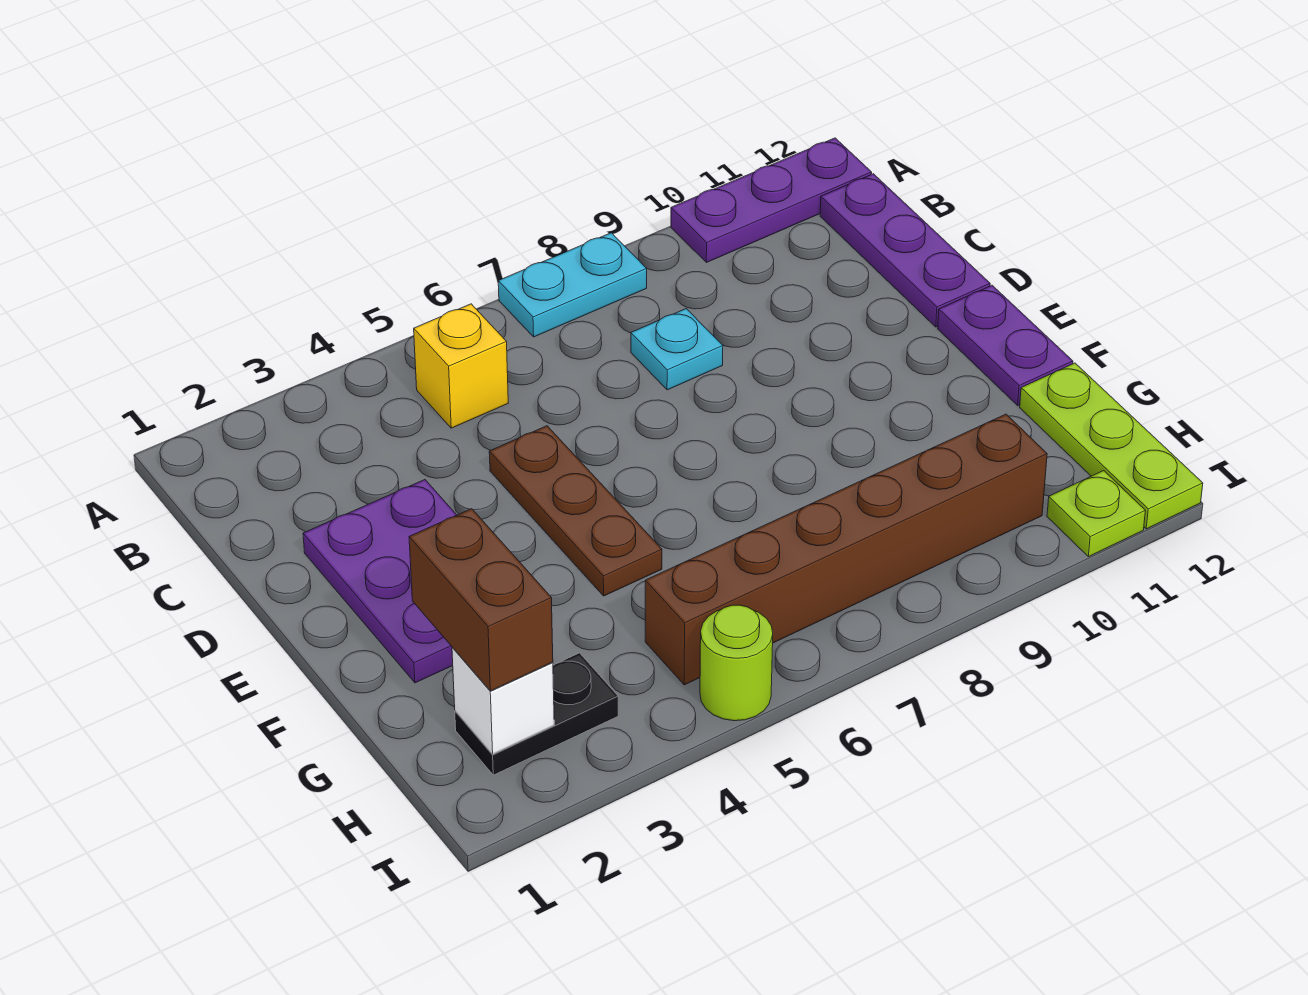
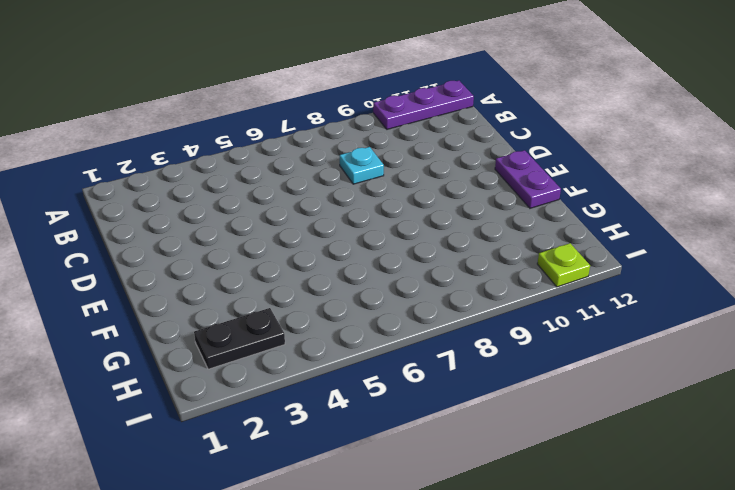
none -> cyan plate A7:A8 level 1
none -> yellow brick B5 level 1
none -> purple plate B12:D12 level 1

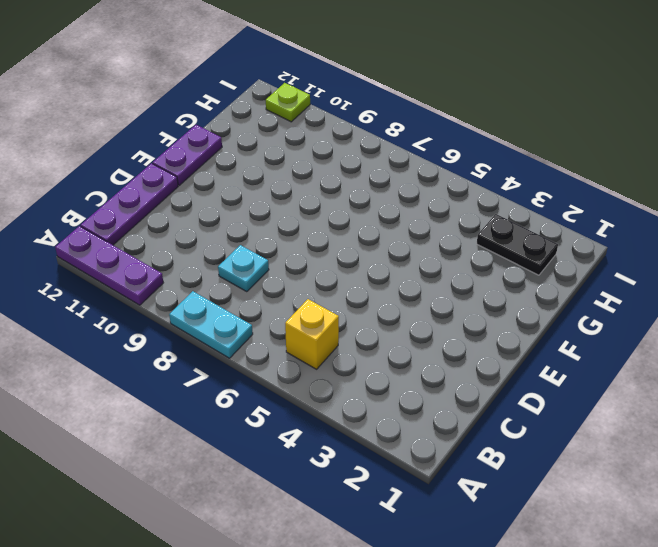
none -> purple plate D2:F3 level 1
none -> brown plate D5:F5 level 1
none -> lime plate G12:I12 level 1

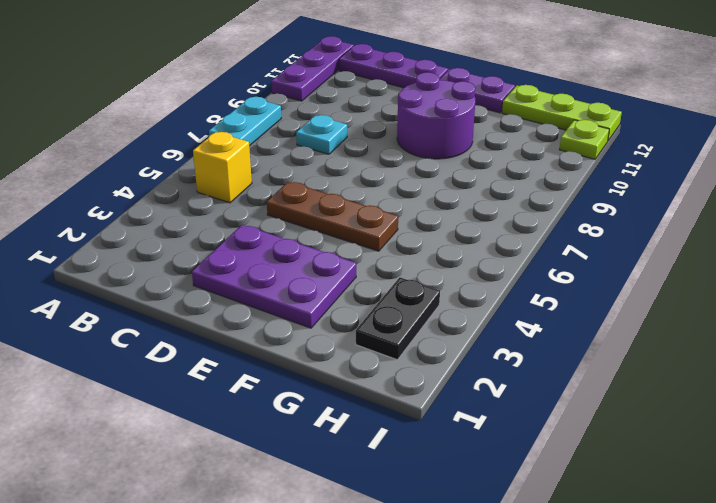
purple round brick E9:F10 level 1 -> none
none -> brown brick H5:H10 level 1
none -> lime round brick I5 level 1
none -> white brick H2 level 2

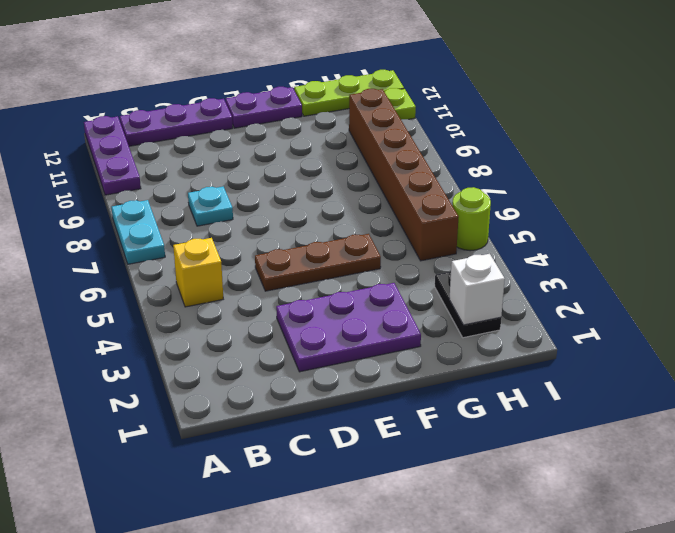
none -> brown brick G2:H2 level 3

